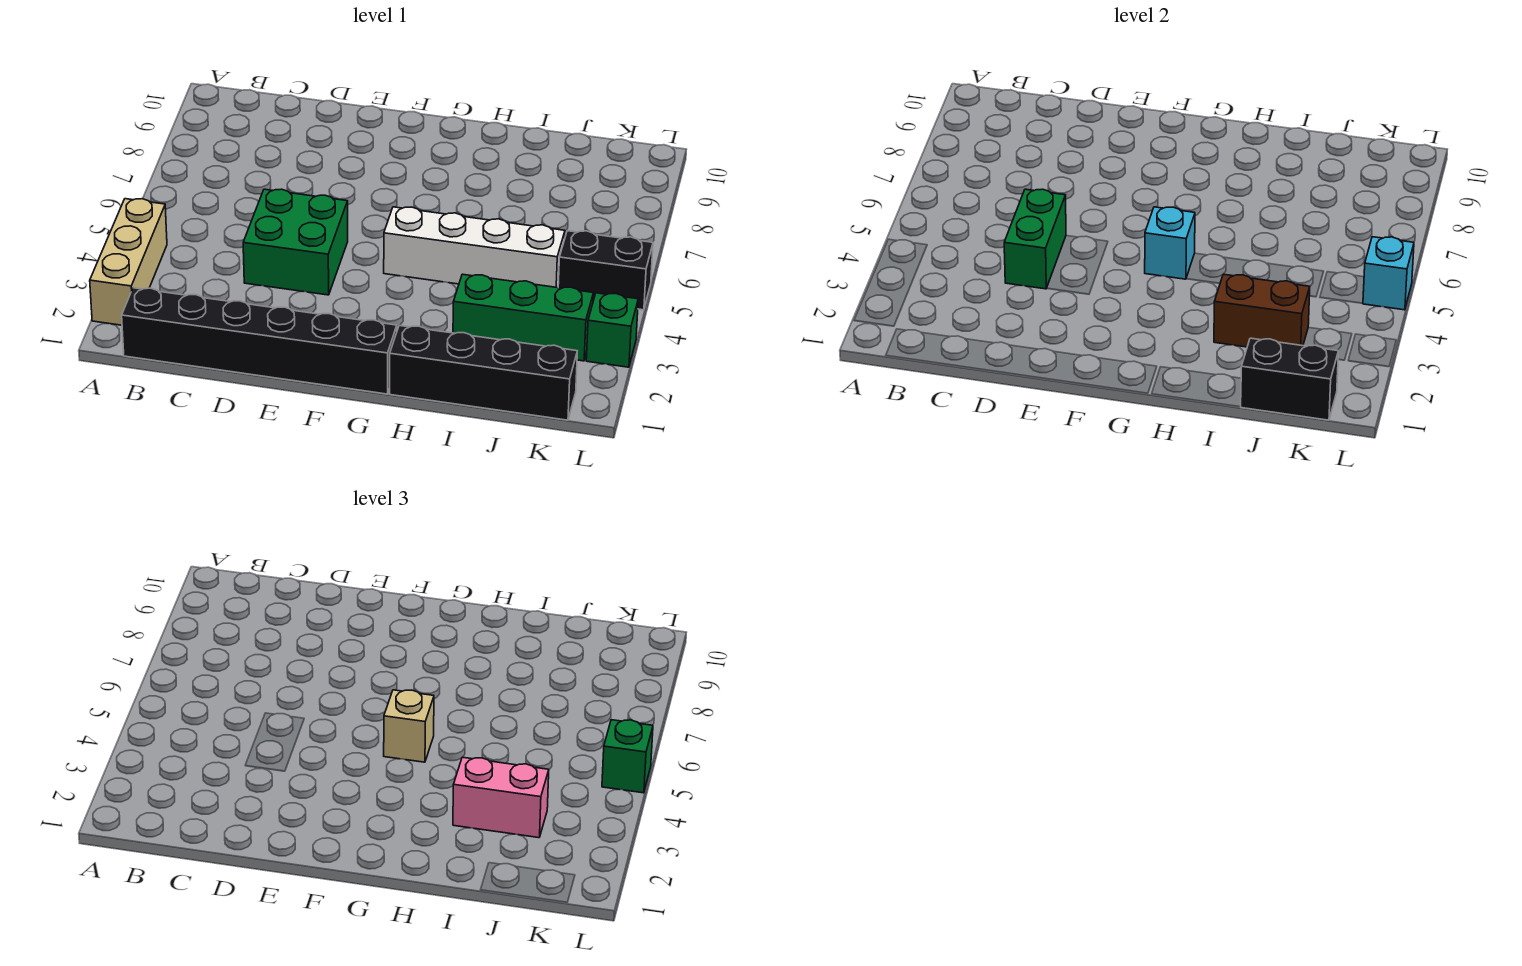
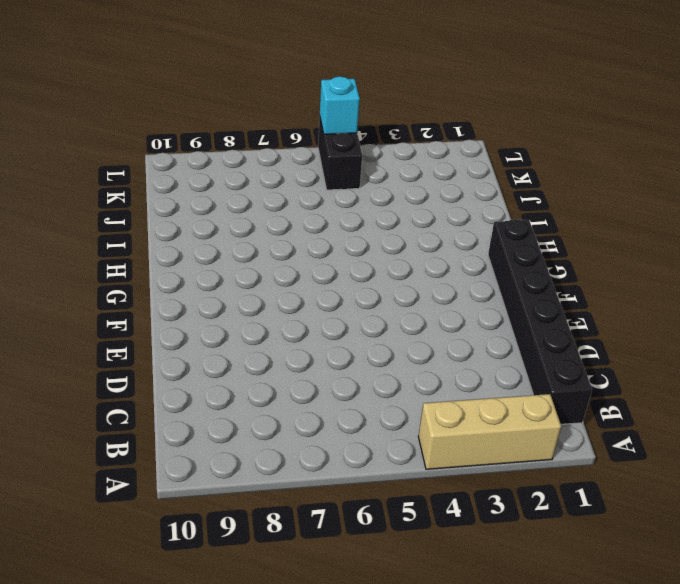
none -> green brick D4:E5 level 1
none -> white brick G5:J5 level 1
none -> black brick H1:K1 level 1

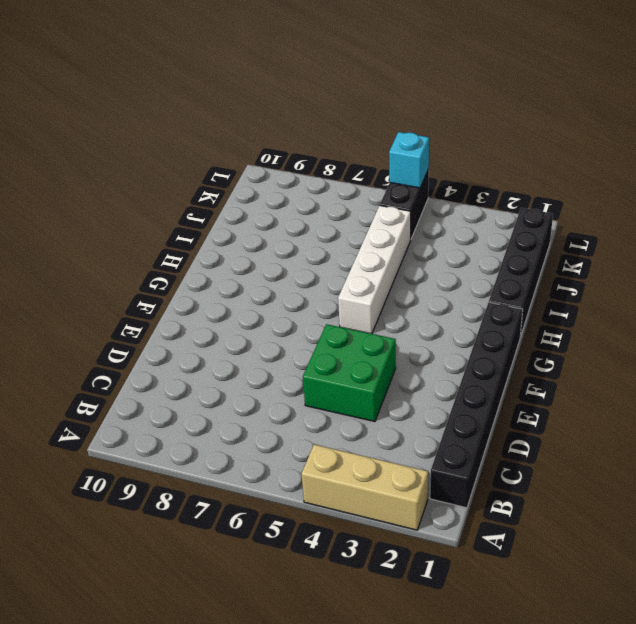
none -> green brick I3:K3 level 1
none -> green brick L3 level 1
none -> green brick D4:D5 level 2

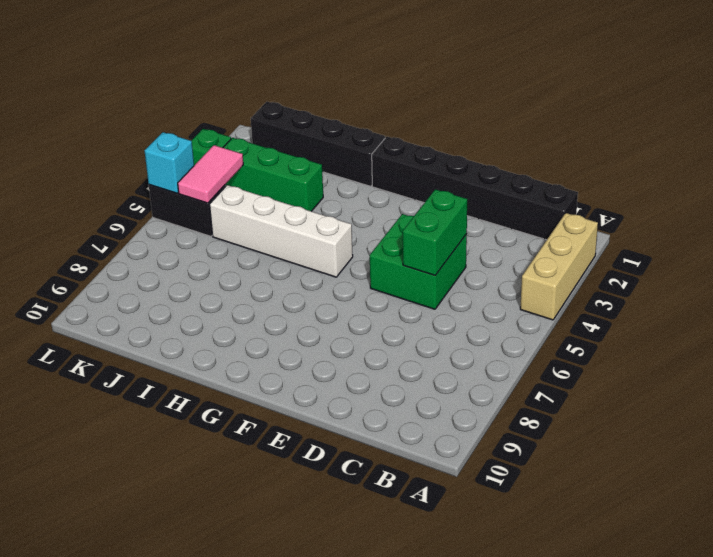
pink tile K4:K5 level 2 -> none
none -> cyan brick G5 level 2
none -> brown brick I3:J3 level 2
none -> black brick J1:K1 level 2

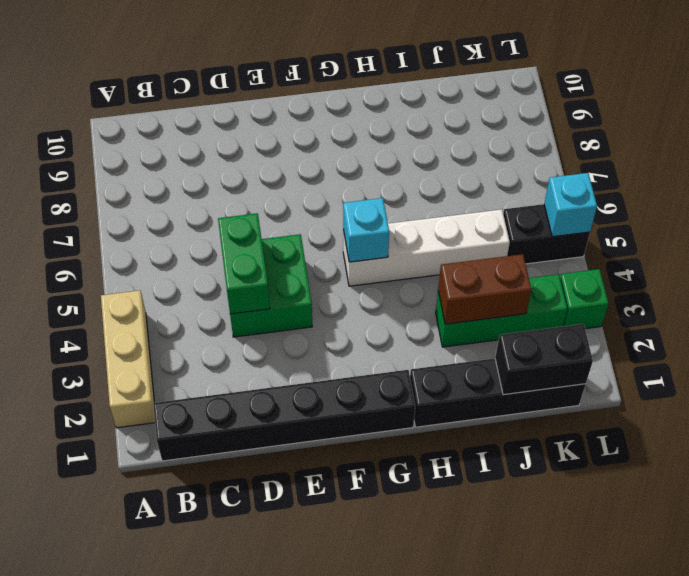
none -> tan brick G5 level 3
none -> pink brick I3:J3 level 3
none -> green brick L5 level 3

